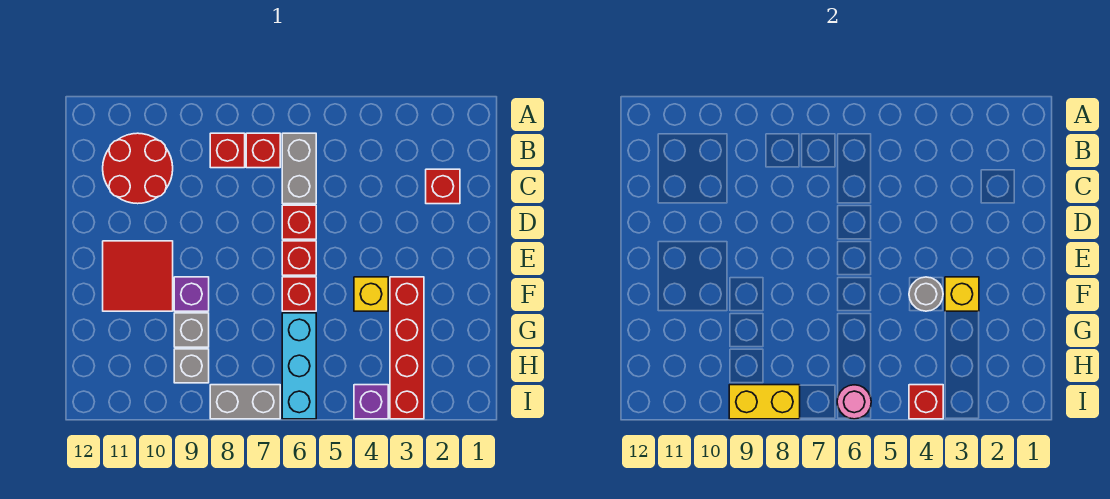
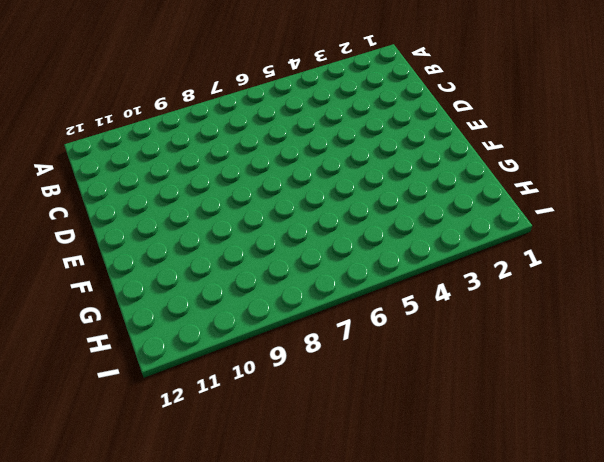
none -> grey brick B6:C6 level 1
none -> red brick B7 level 1
none -> red brick B8 level 1

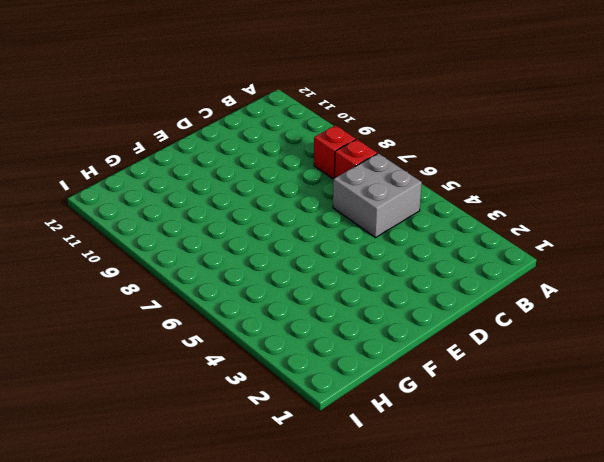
grey brick B5:C6 level 1 -> grey brick B6:C6 level 1
none -> red round brick B10:C11 level 1
none -> red brick C2 level 1
none -> red brick D6 level 1

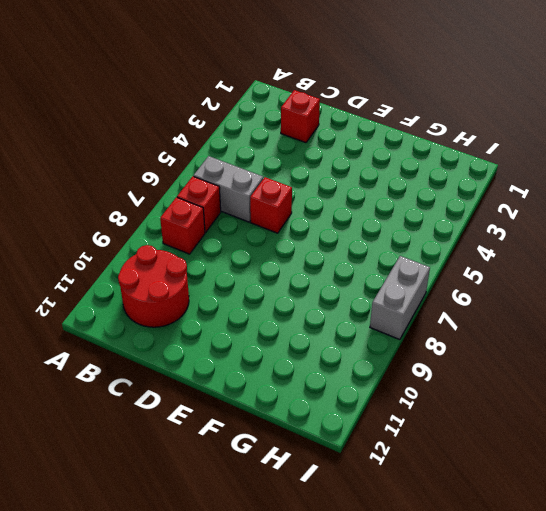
none -> red brick E6 level 1
none -> red tile E10:F11 level 1
none -> red brick F3:I3 level 1

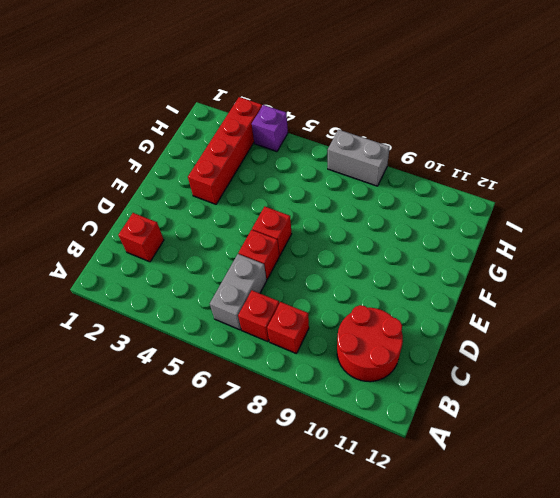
none -> red tile E10:F11 level 1
none -> yellow brick F4 level 1
none -> red brick F6 level 1

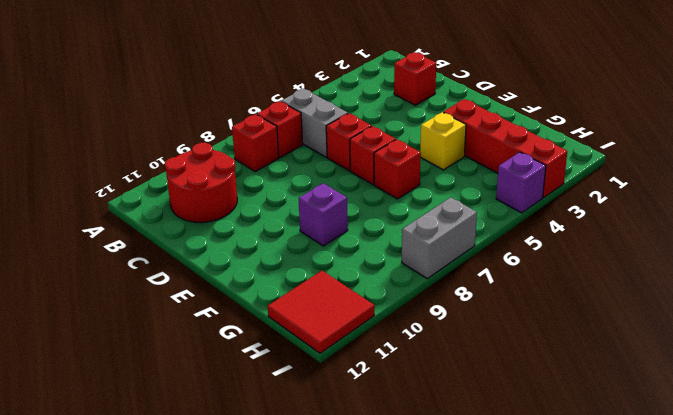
red tile H11:I12 level 1 -> red tile E10:F11 level 1
none -> cyan brick G6:I6 level 1
none -> grey brick G9 level 1
none -> grey brick H9 level 1

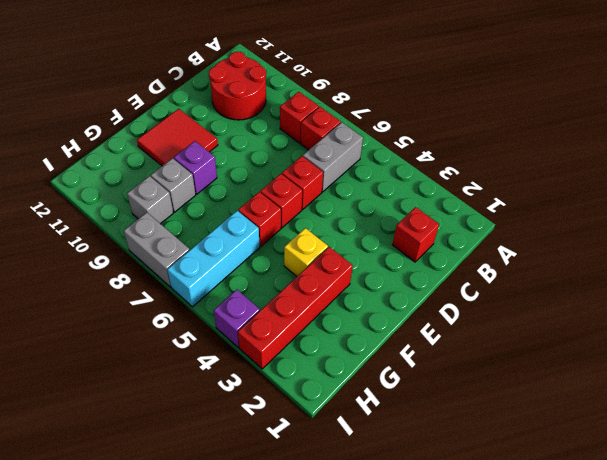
none -> yellow brick F3 level 2
none -> grey round brick F4 level 2
none -> red brick I4 level 2

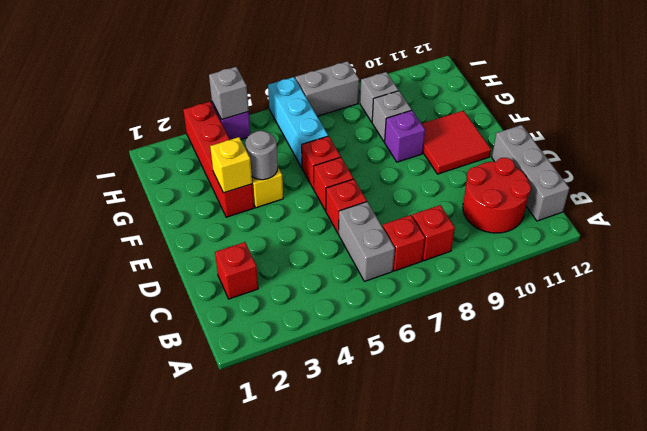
grey brick B12:D12 level 1 -> none
grey brick I4 level 2 -> red brick I4 level 2
none -> pink round brick I6 level 2
none -> yellow brick I8:I9 level 2

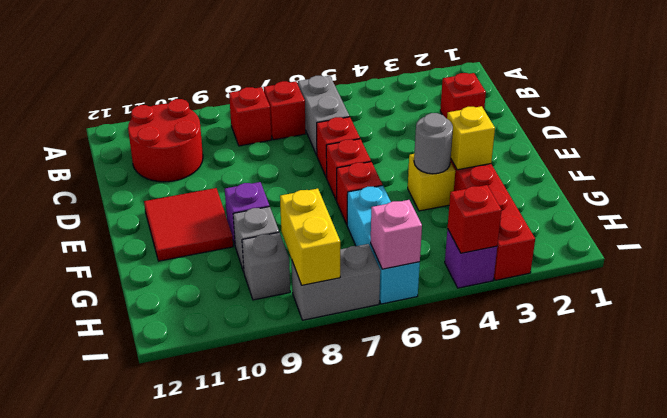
yellow brick H8:I8 level 2 -> yellow brick I8:I9 level 2
pink brick I6 level 2 -> pink round brick I6 level 2

